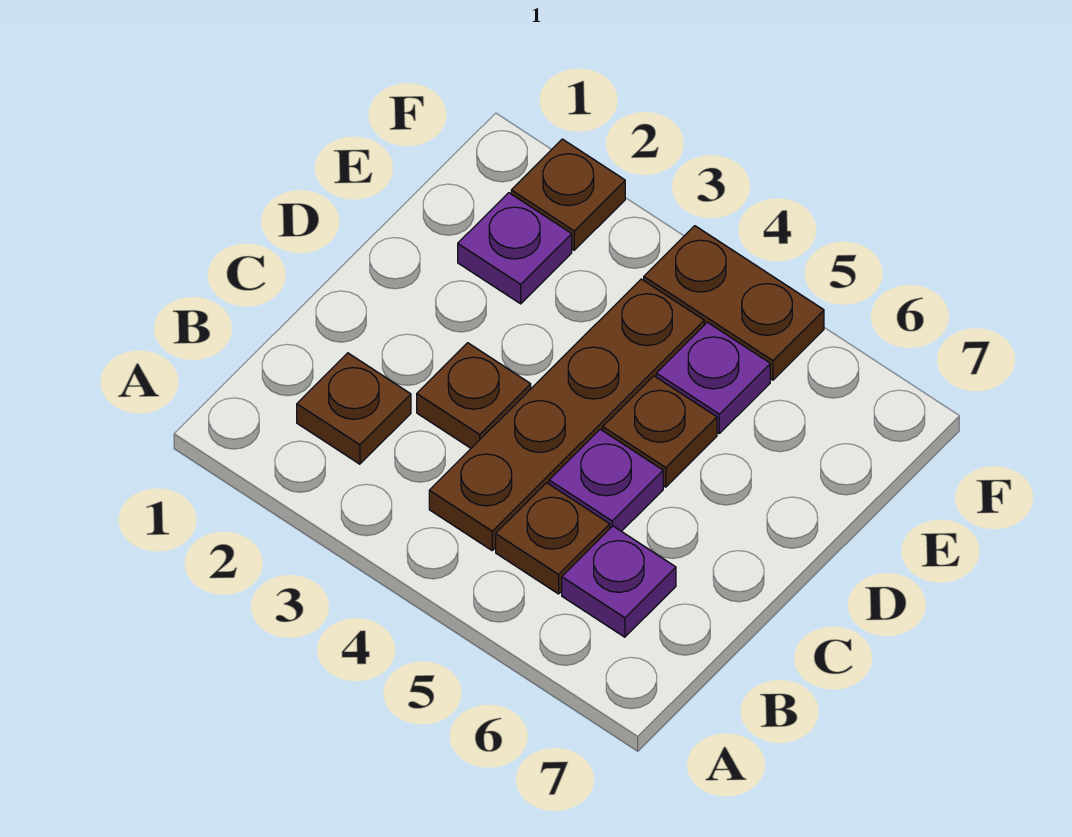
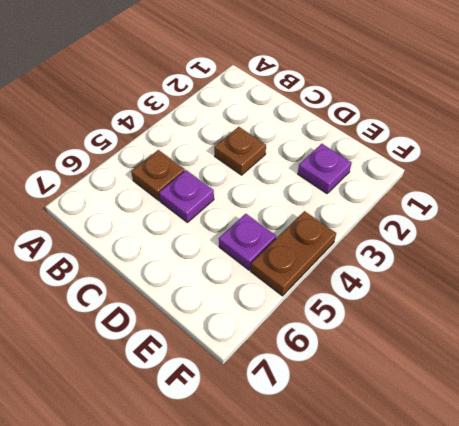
none -> brown plate B2 level 1
none -> brown plate B4:E4 level 1

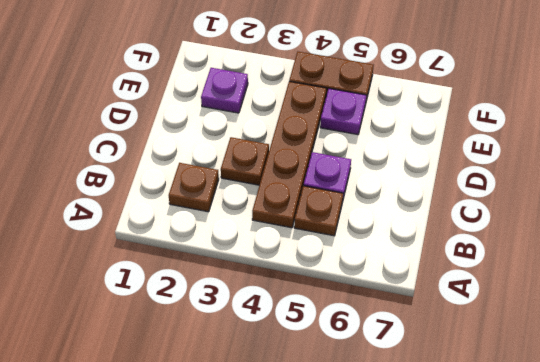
none -> purple plate B6 level 1
none -> brown plate D5 level 1

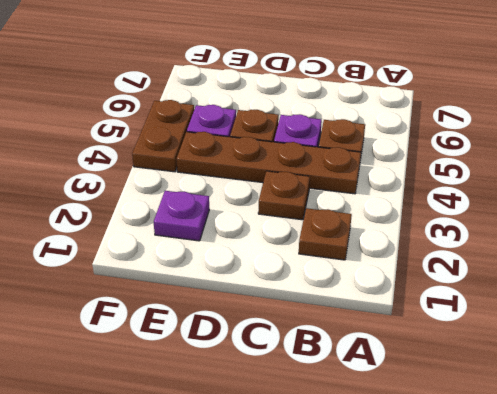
none -> purple plate B6 level 1
none -> brown plate F2 level 1

